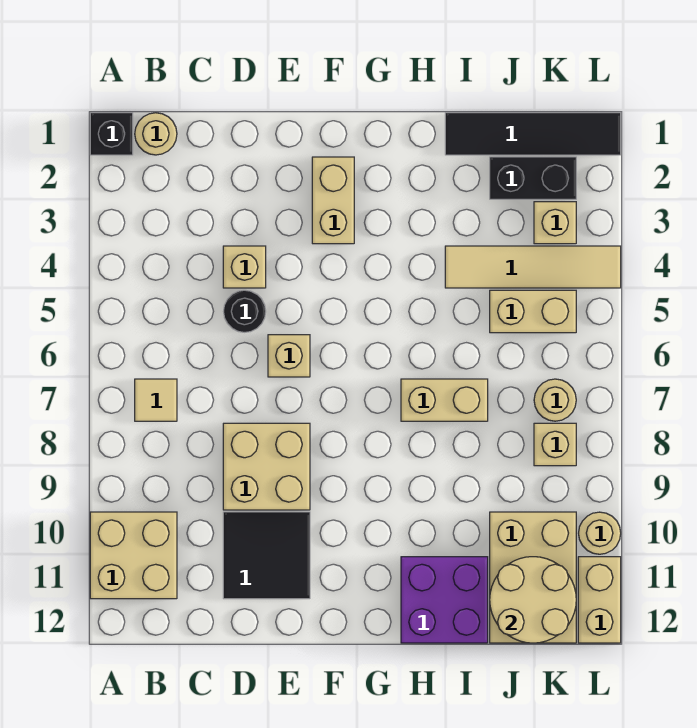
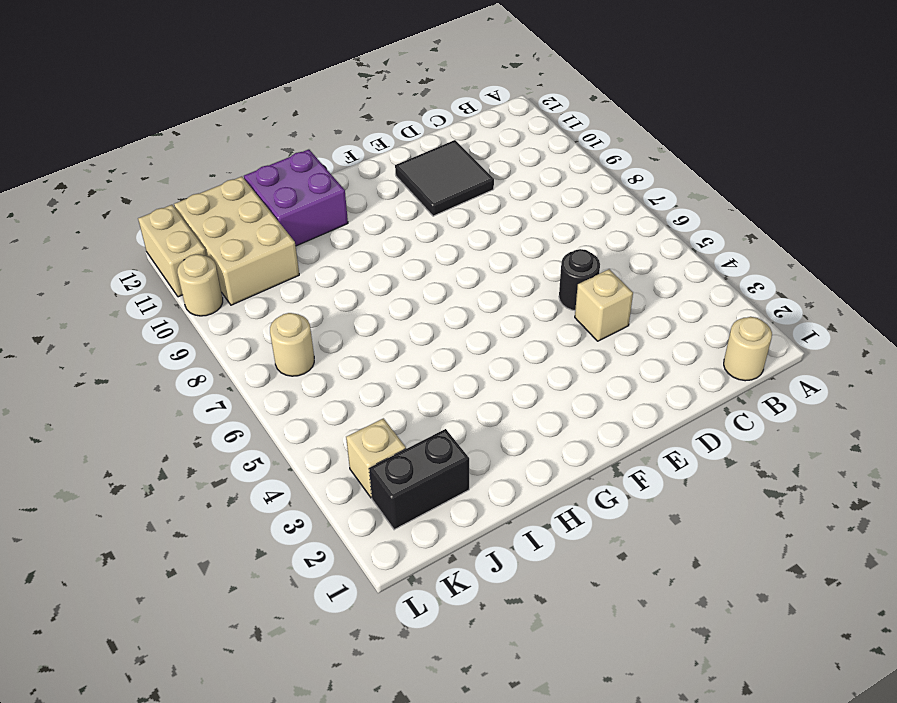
none -> black brick A1 level 1
none -> tan brick A10:B11 level 1
none -> tan tile B7 level 1

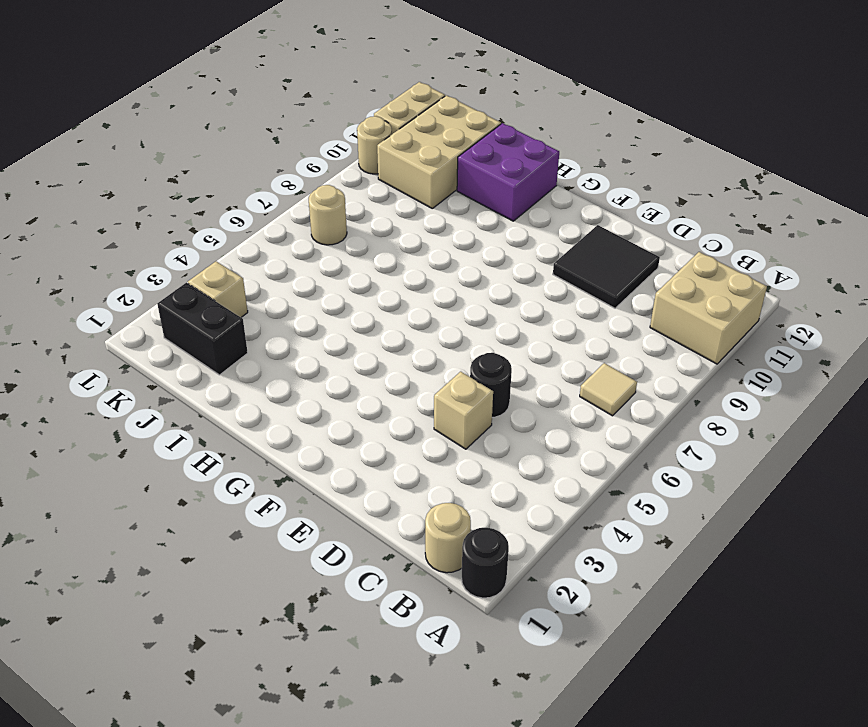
black round brick A1 level 1 -> black brick A1 level 1
none -> tan brick D8:E9 level 1
none -> tan brick E6 level 1
none -> tan brick F2:F3 level 1

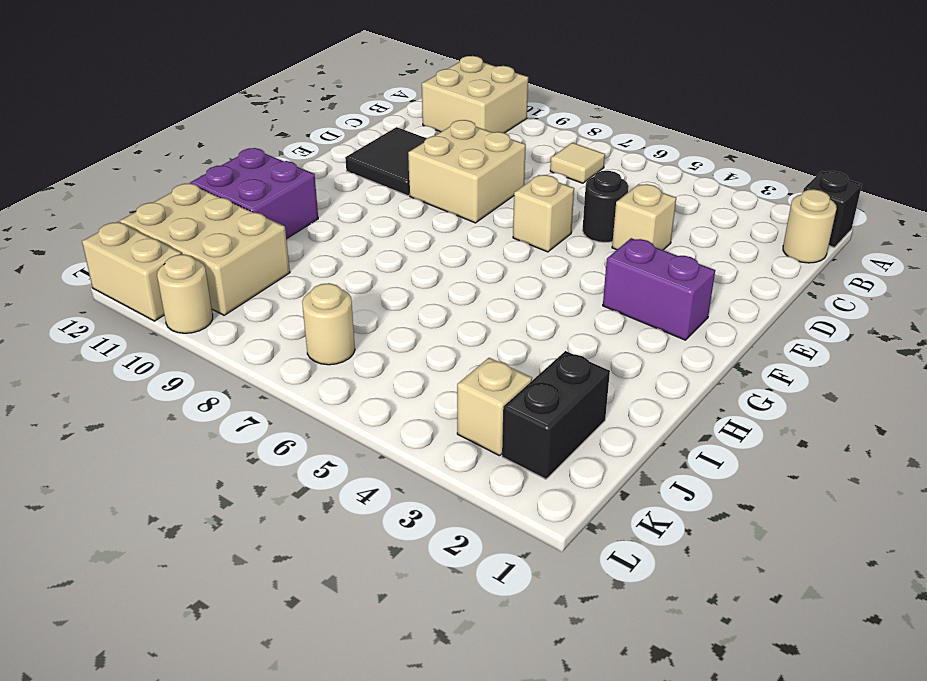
purple brick F2:F3 level 1 -> tan brick F2:F3 level 1
none -> tan brick H7:I7 level 1
none -> black tile I1:L1 level 1
none -> tan tile I4:L4 level 1

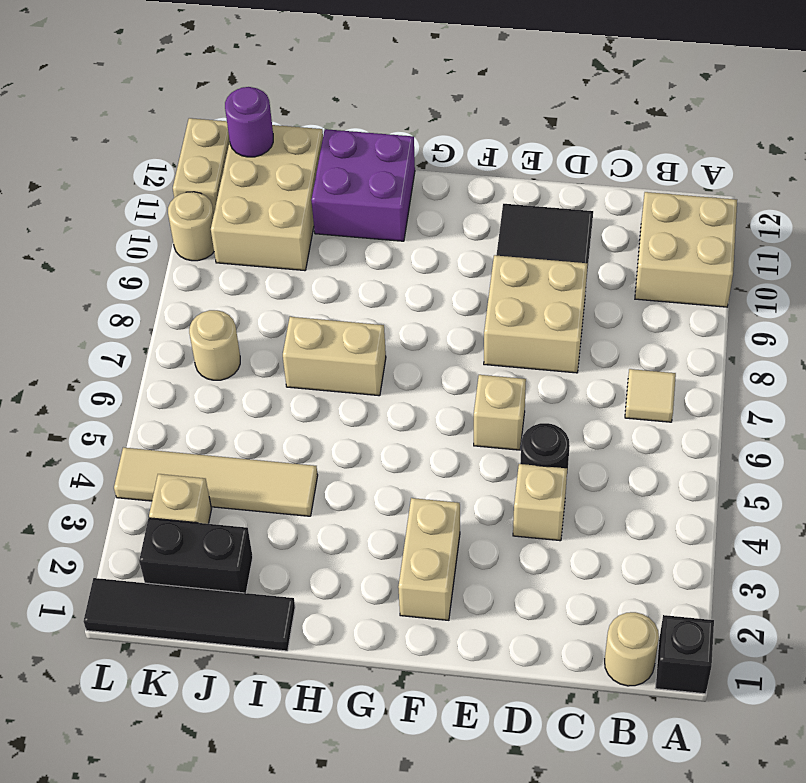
purple round brick K12 level 2 -> tan round brick J11:K12 level 2
none -> tan brick J5:K5 level 1
none -> tan brick K8 level 1

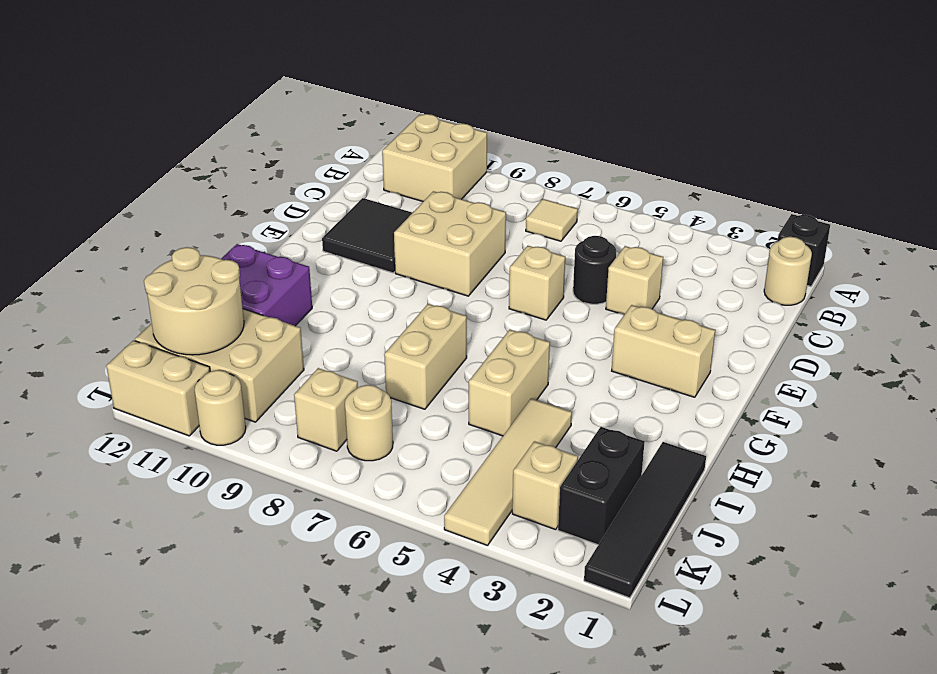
tan brick H5:I5 level 1 -> tan brick J5:K5 level 1

